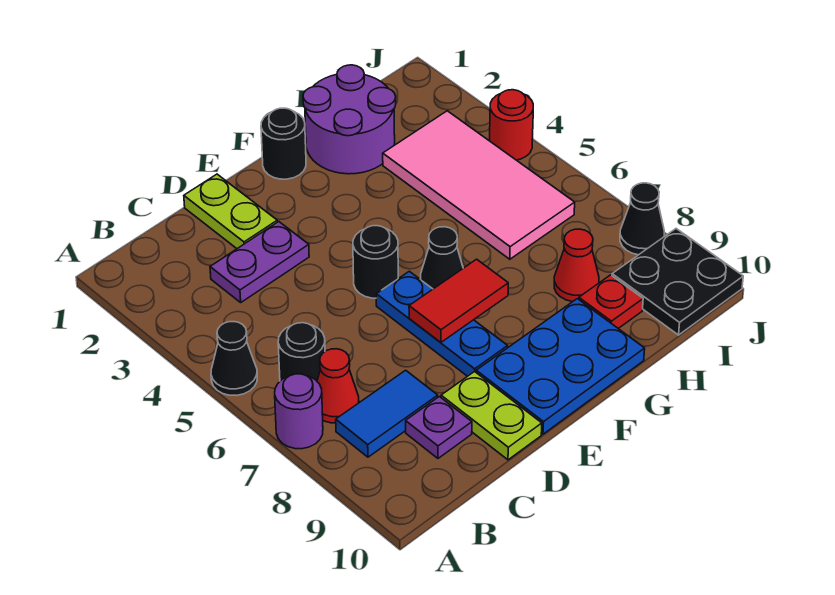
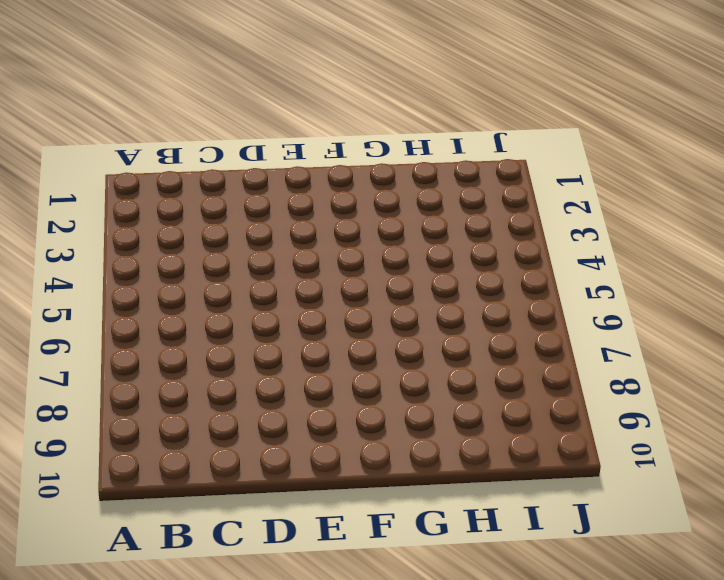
none -> black cone A5 level 1
none -> purple round brick A7 level 1
none -> black round brick B6 level 1

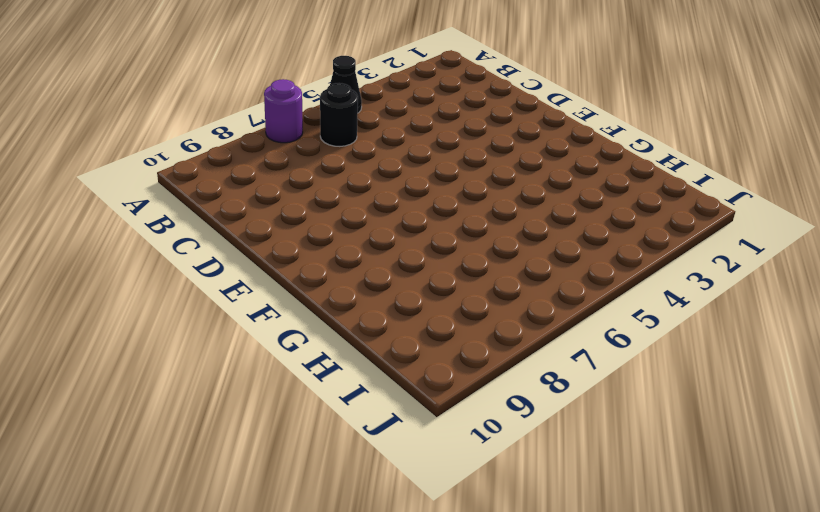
none -> red cone B7 level 1
none -> blue tile B8:C8 level 1
none -> purple plate C3:D3 level 1

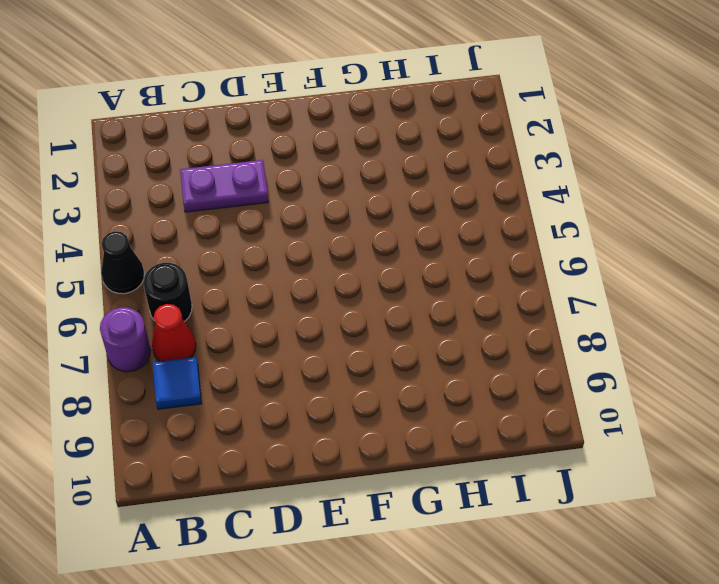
blue tile B8 level 1 -> blue tile B8:C8 level 1
none -> purple plate C9 level 1
none -> lime plate D1:D2 level 1
none -> lime plate D9:D10 level 1

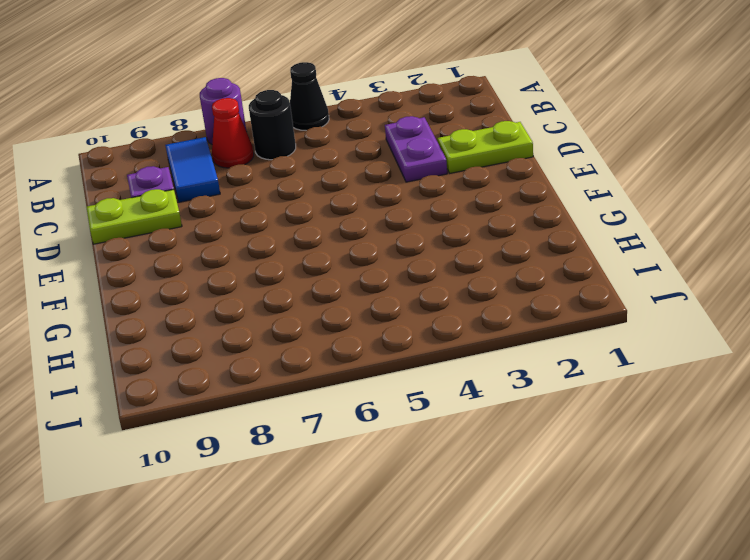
none -> black round brick E5 level 1
none -> blue plate E6:E8 level 1
none -> blue plate E9:G10 level 1

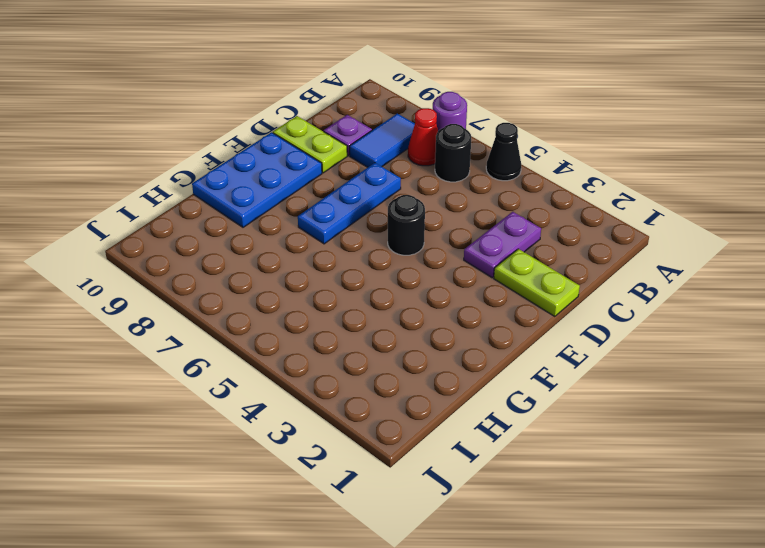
blue plate D7:F7 level 1 -> blue plate E6:E8 level 1
none -> black round brick F1 level 1
none -> black cone F6 level 1
none -> purple round brick G1:H2 level 1

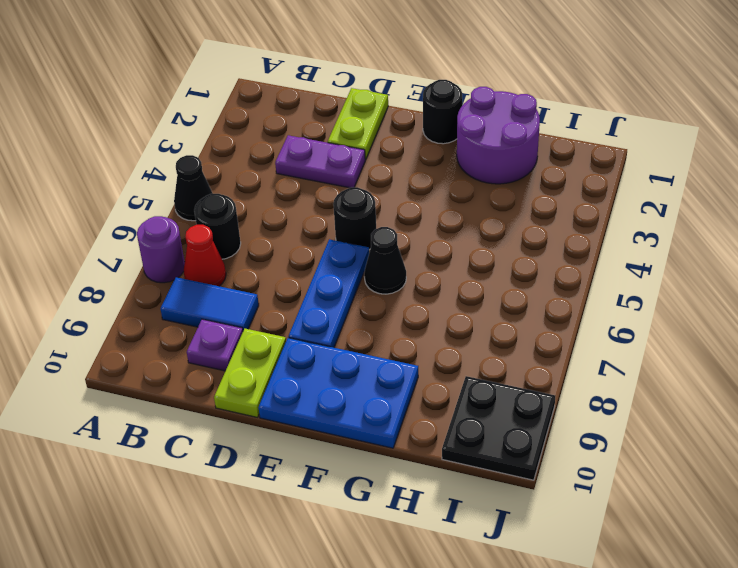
none -> pink tile H3:I6 level 1
none -> red cone H8 level 1
none -> red plate H9 level 1

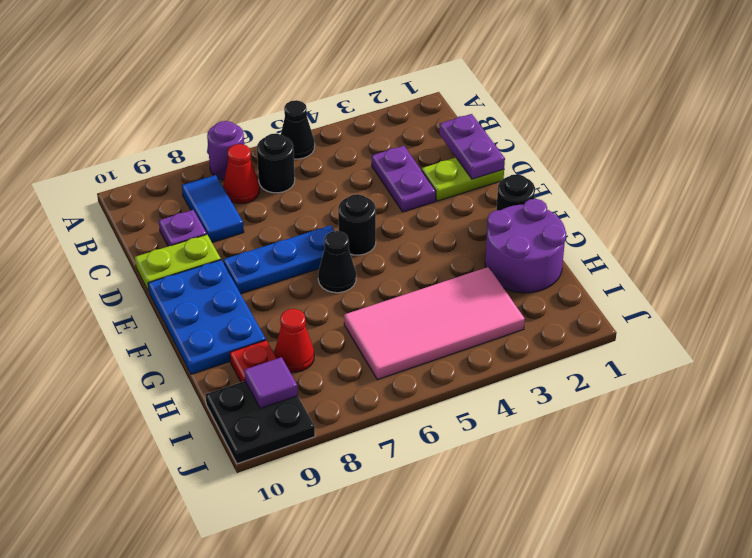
purple plate C1:D1 level 2 -> none
purple tile I9 level 2 -> none
none -> red round brick J4 level 1
none -> black cone J8 level 1
none -> red tile E7:F7 level 2

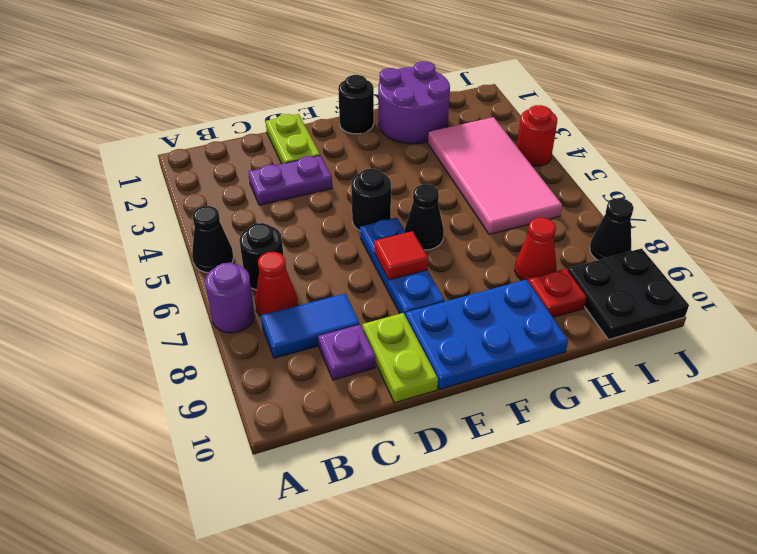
red tile E7 level 2 -> red tile E7:F7 level 2

